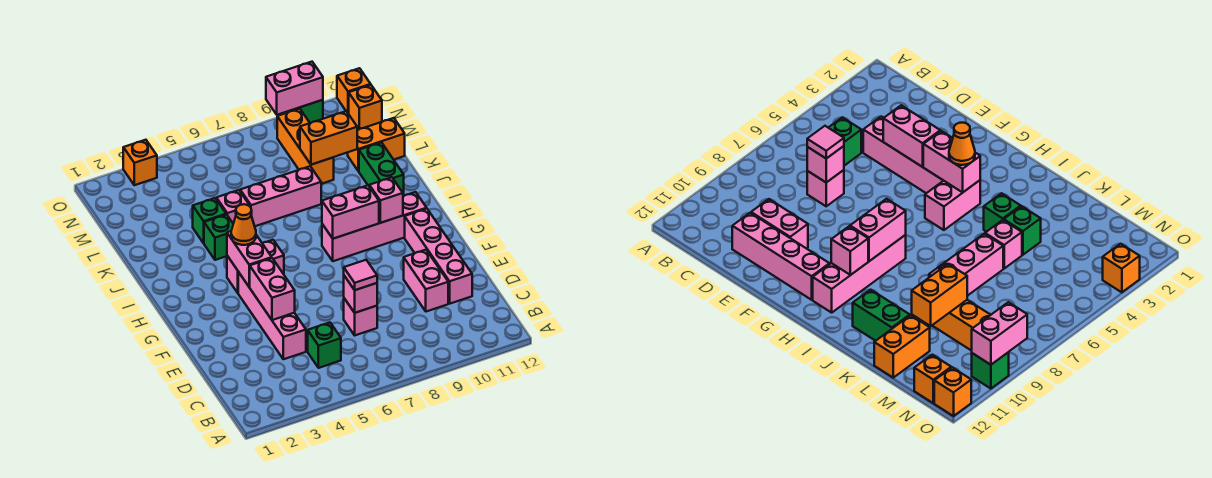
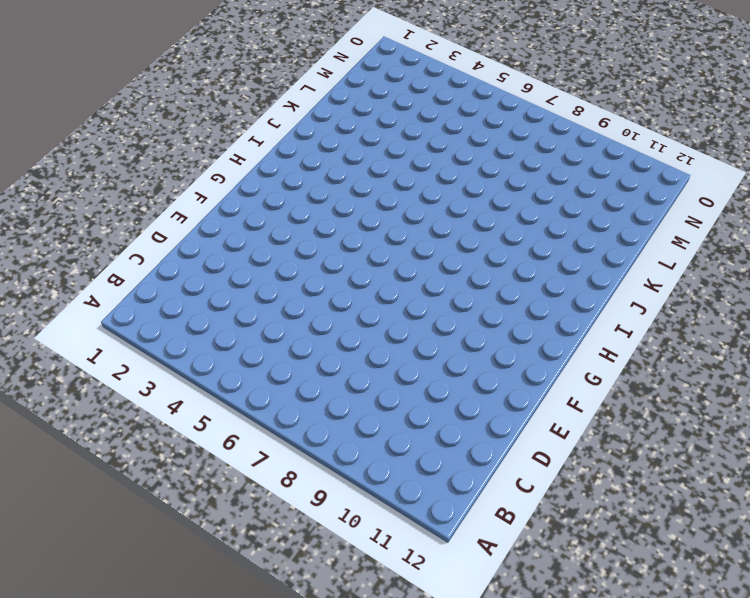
none -> green brick C5 level 1
none -> pink brick D4:G4 level 1
none -> pink brick D7 level 1

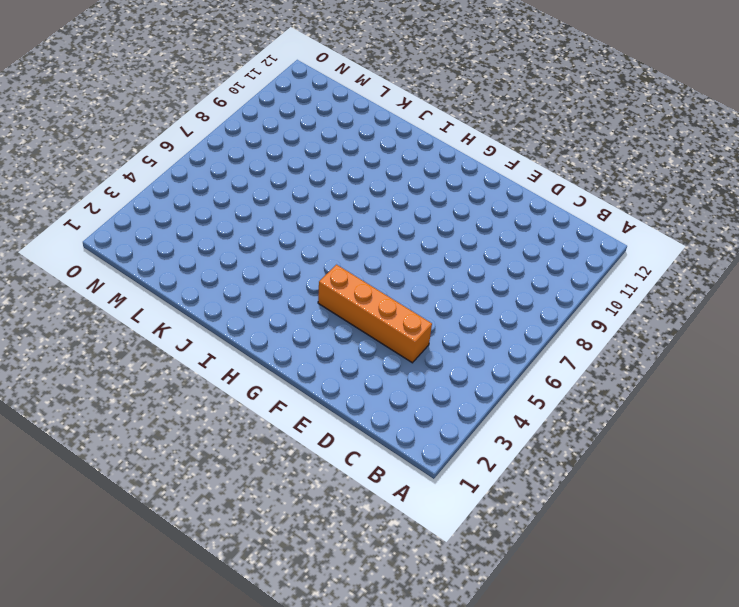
orange brick D4:G4 level 1 -> pink brick D4:G4 level 1
none -> green brick C5 level 1
none -> pink brick D7 level 1
none -> pink brick D10:E10 level 1

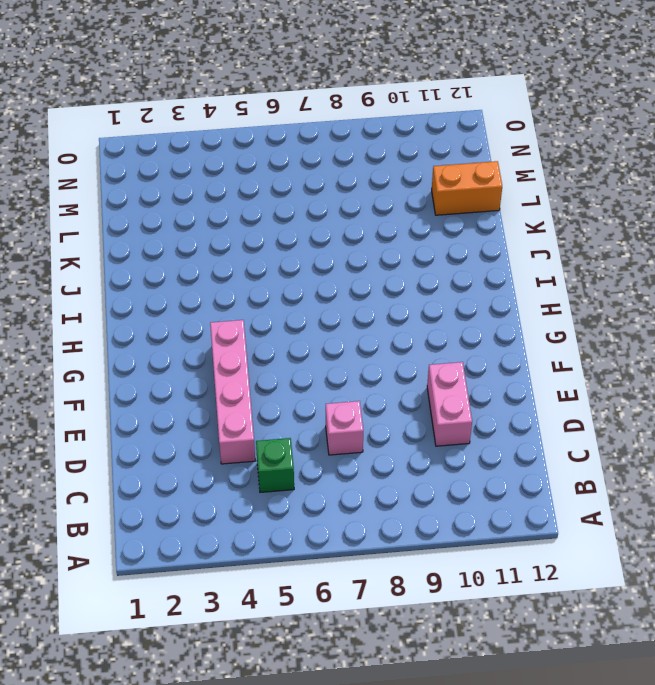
none -> pink brick D11:G11 level 1
none -> pink brick H4:H5 level 1
none -> pink brick H8:H11 level 1

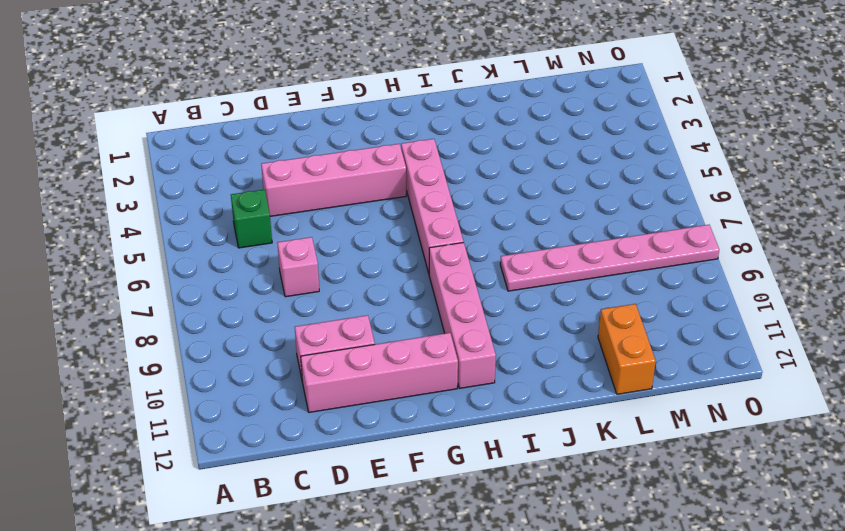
pink brick H4:H7 level 1 -> pink brick H4:H5 level 1
pink plate J8:O8 level 1 -> pink brick K6:K8 level 1
none -> green brick J4 level 1
none -> green brick J11:K11 level 1
none -> green brick K4 level 1

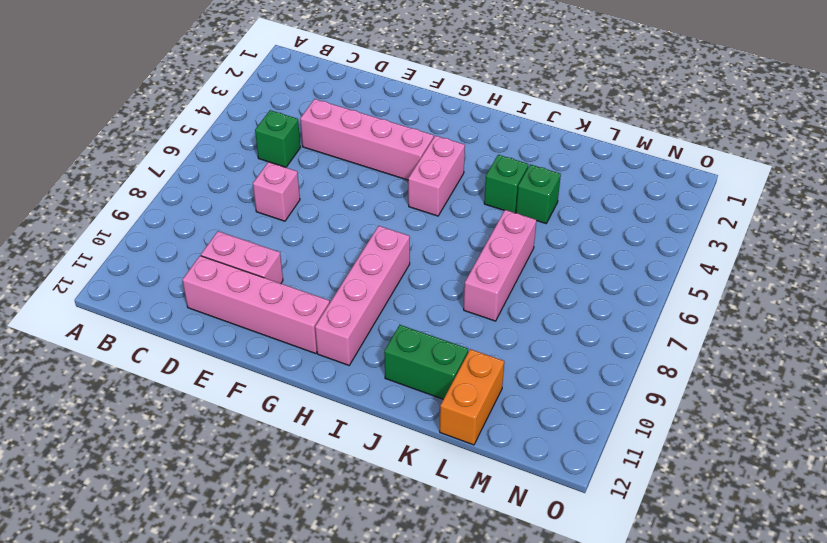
none -> pink brick K5 level 1
none -> orange brick L9:N9 level 1
none -> orange brick N12 level 1

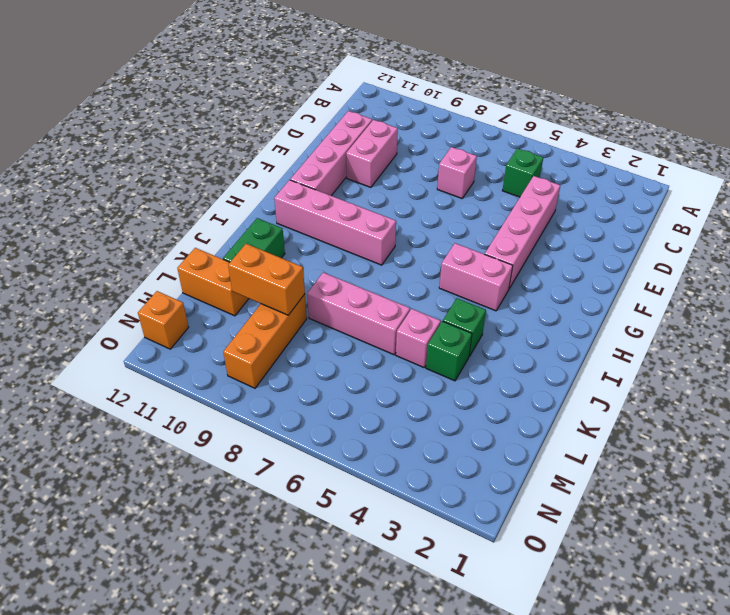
none -> orange brick O3 level 1
none -> green brick O10 level 1
none -> orange brick O12 level 1

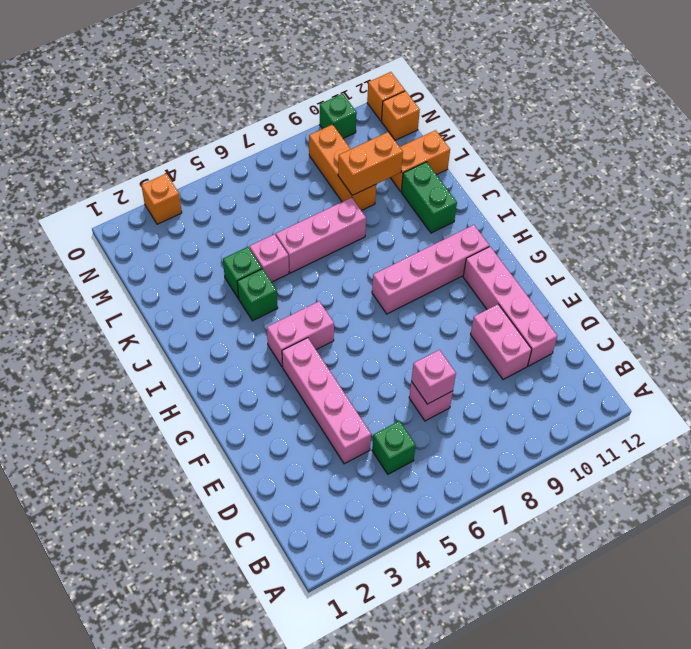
none -> pink brick E4:F4 level 2
none -> pink brick G4:H4 level 2
none -> pink brick H8:H9 level 2

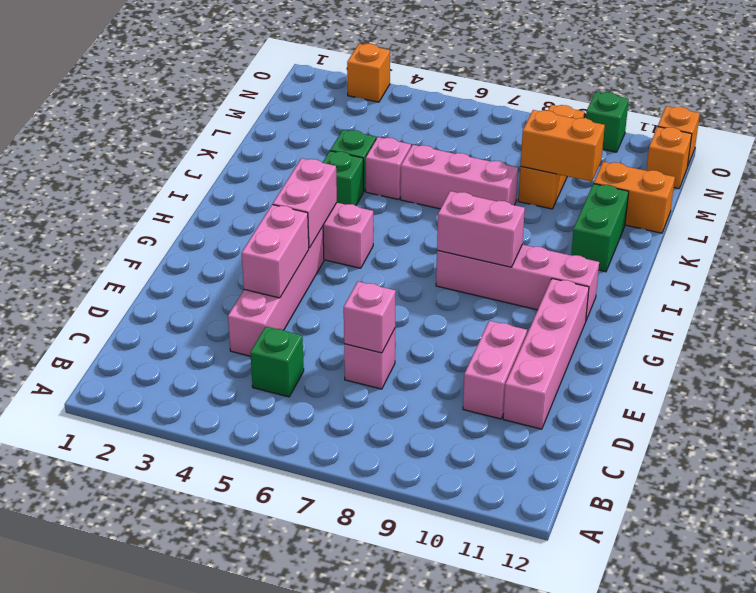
none -> pink brick H10 level 2
none -> pink brick O9:O10 level 2
none -> pink tile D7 level 3

